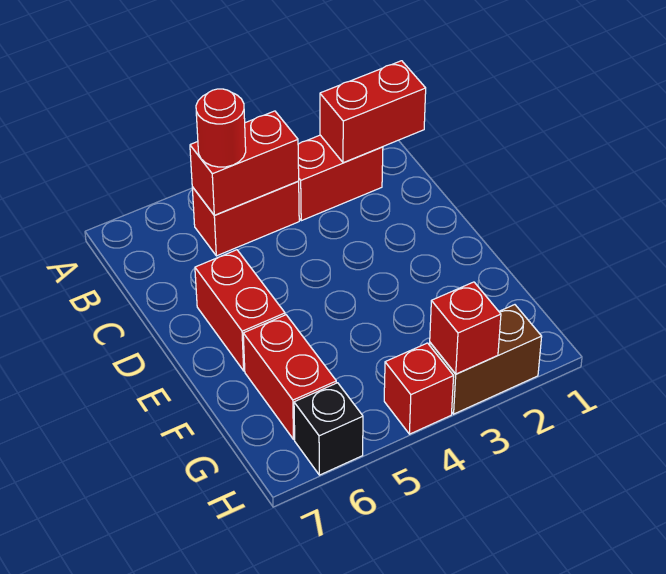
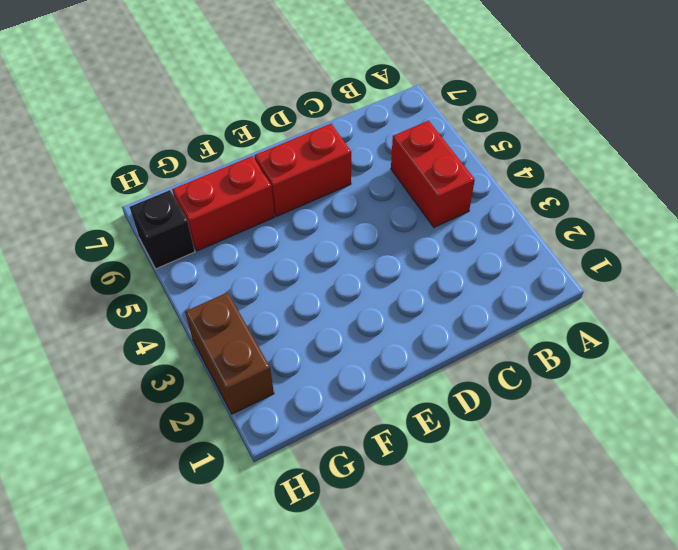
none -> red brick B2:B3 level 1
none -> red brick H4 level 1

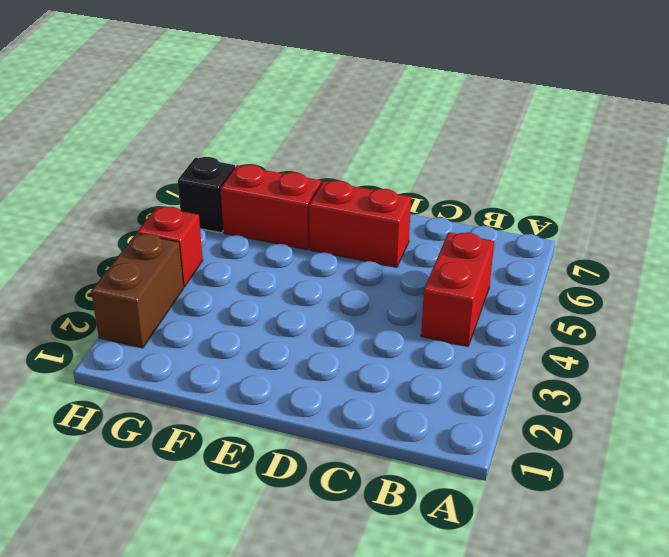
none -> red brick B2:B3 level 1
none -> red brick B1:B2 level 2

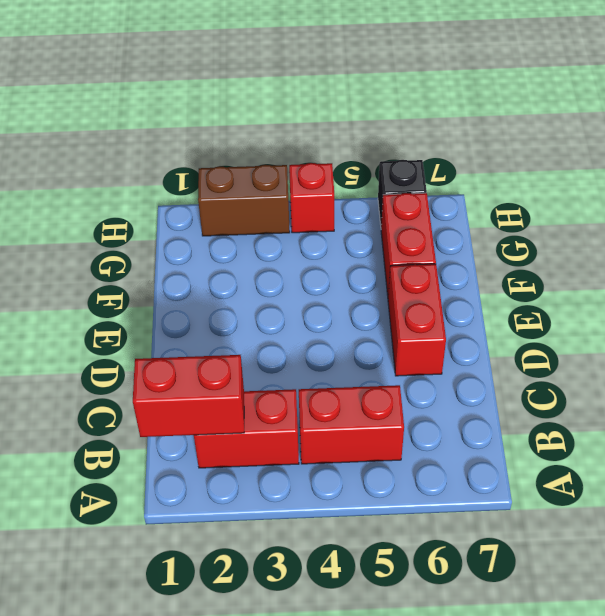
none -> red brick B4:B5 level 2
none -> red brick H3 level 2

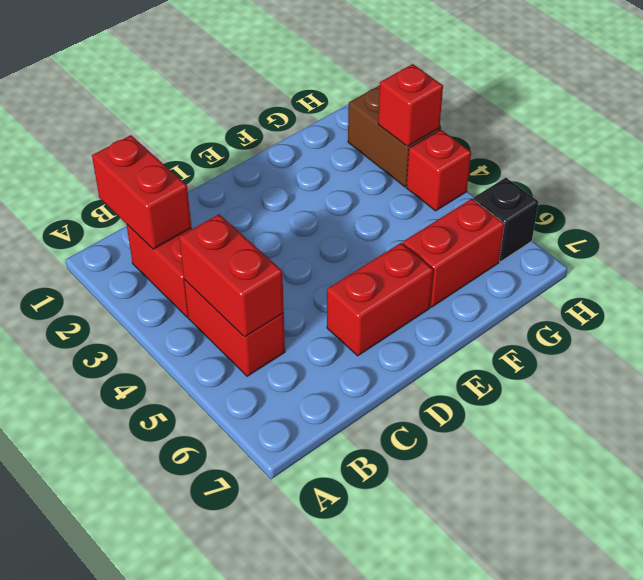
none -> red round brick B5 level 3

